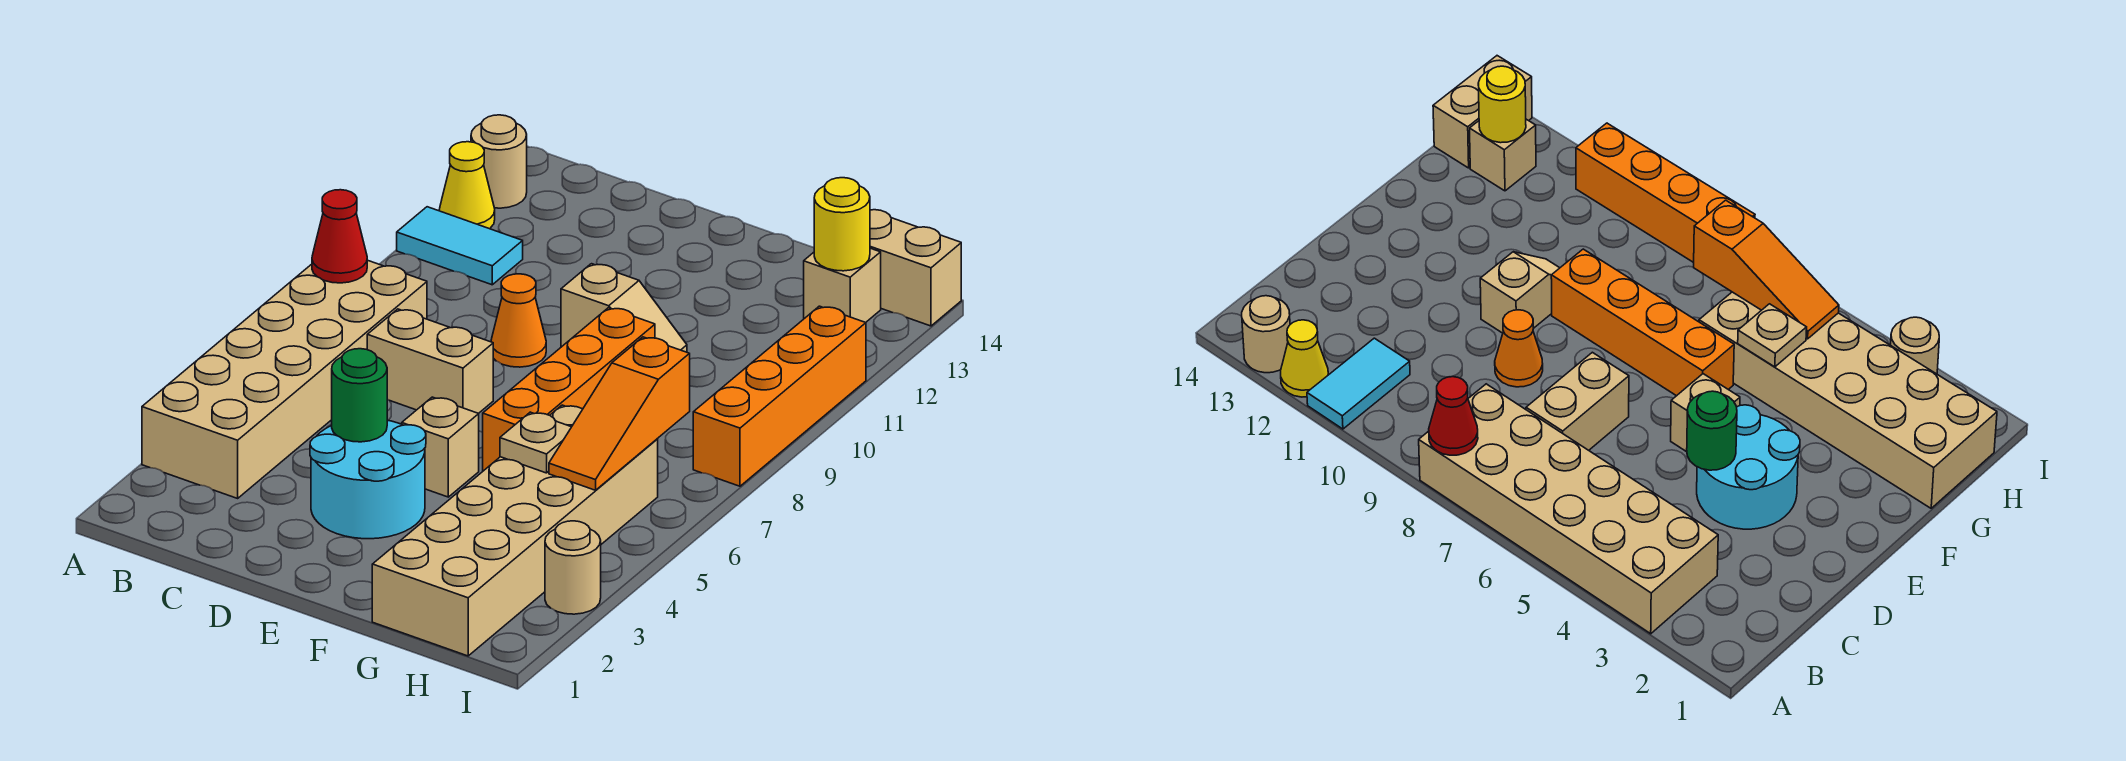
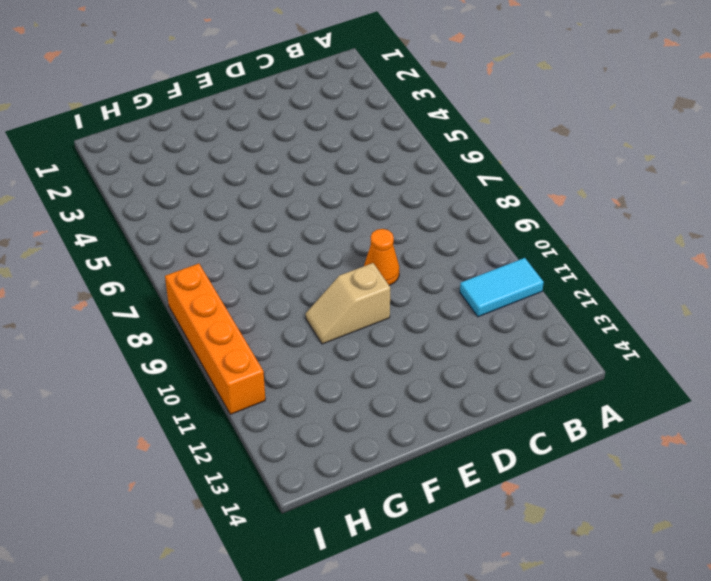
none -> tan brick A3:B8 level 1
none -> yellow cone A12 level 1
none -> tan round brick A13 level 1

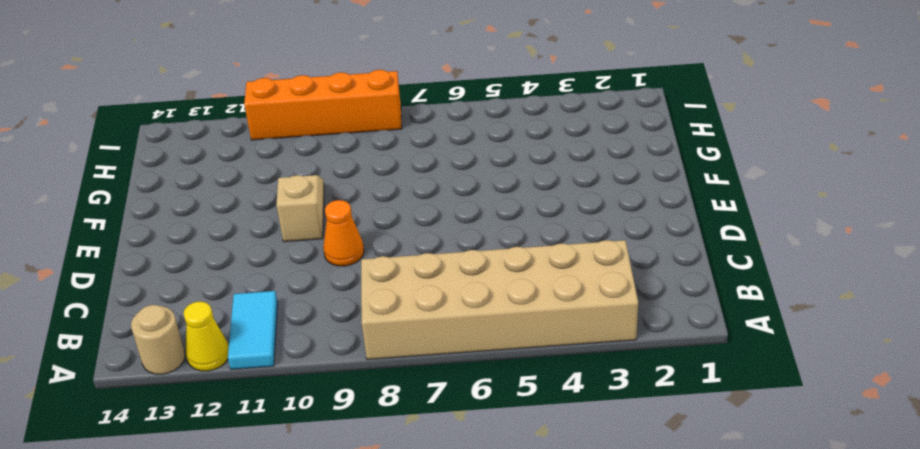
none -> tan brick C7:D7 level 1
none -> cyan round brick D3:E4 level 1
none -> tan brick E5 level 1

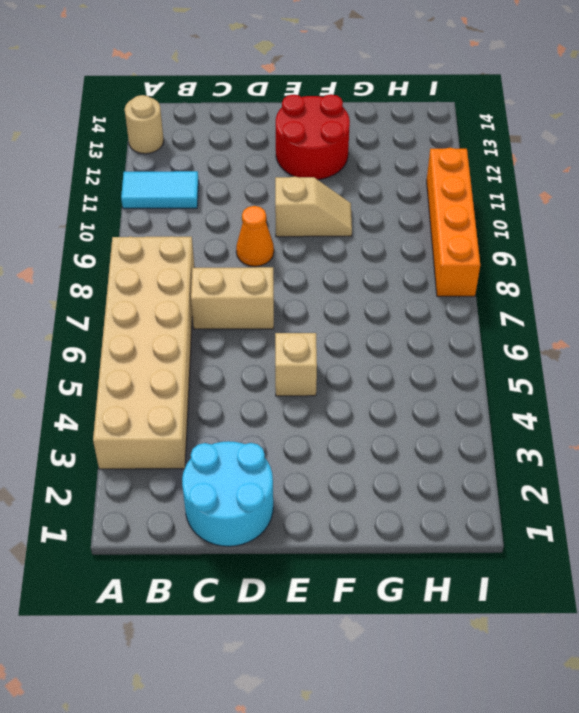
cyan round brick C1:D2 level 1 -> cyan round brick D3:E4 level 1
red round brick E12:F13 level 1 -> none
none -> yellow cone A12 level 1
none -> orange brick F6:F9 level 1
none -> tan brick G1:H6 level 1

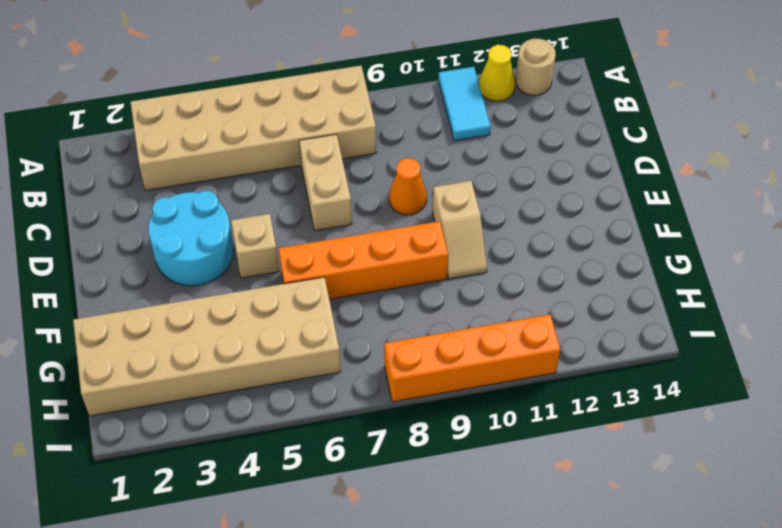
none -> tan brick H13 level 1
none -> tan brick H14:I14 level 1
none -> tan round brick I3 level 1

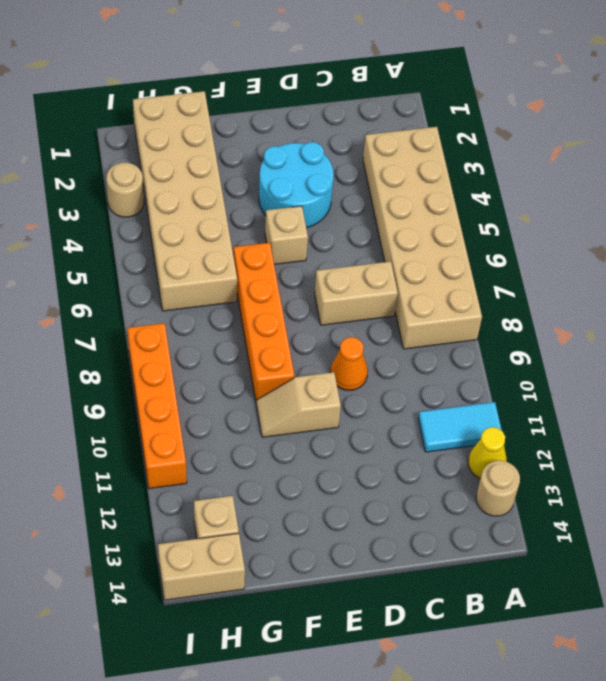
none -> red cone A8 level 2
none -> green round brick D4 level 2
none -> tan plate G5 level 2

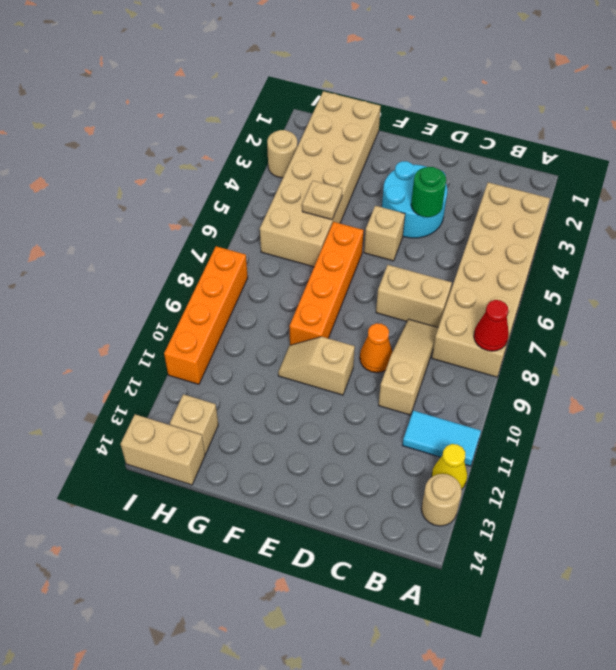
tan slope C8:C10 level 1 top 10 -> none
none -> orange slope H5:H7 level 2 top 7
none -> yellow round brick H13 level 2

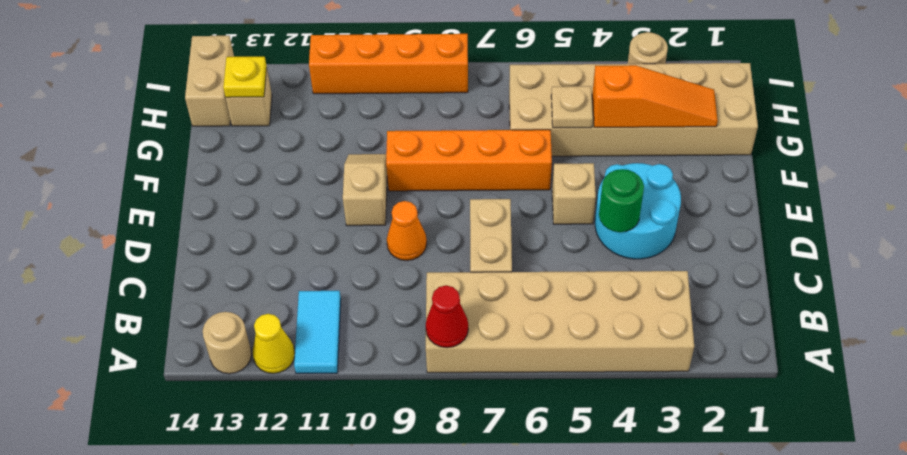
orange slope G2:G4 level 2 top 4 -> orange slope H5:H7 level 2 top 7
yellow plate H13 level 2 -> yellow round brick H13 level 2

